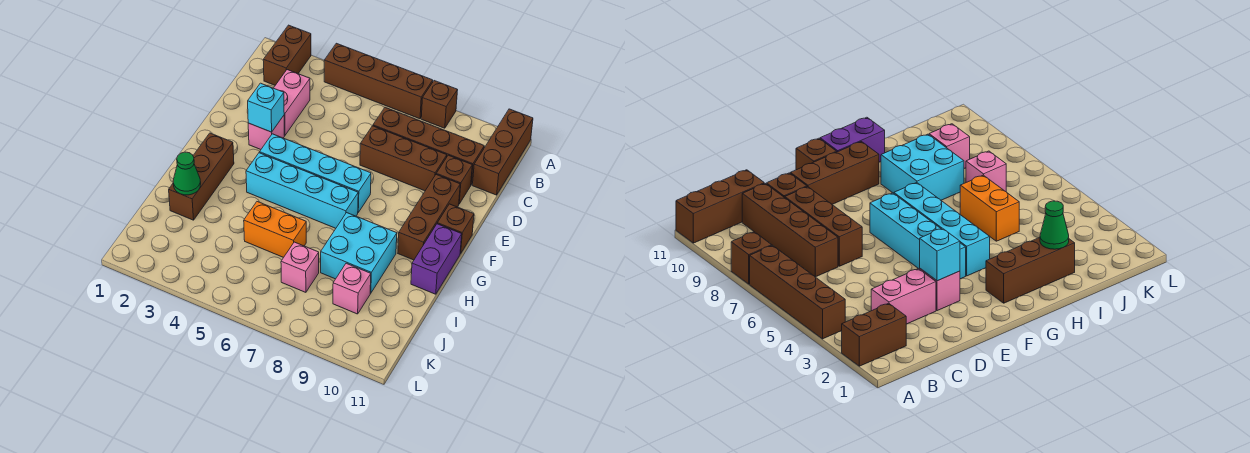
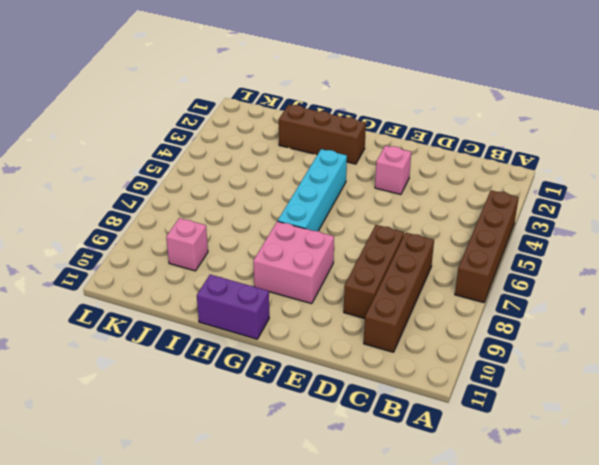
pink brick F8:G9 level 1 -> none
none -> brown brick A2:B2 level 1
none -> brown brick A8 level 1
none -> brown brick A11:C11 level 1

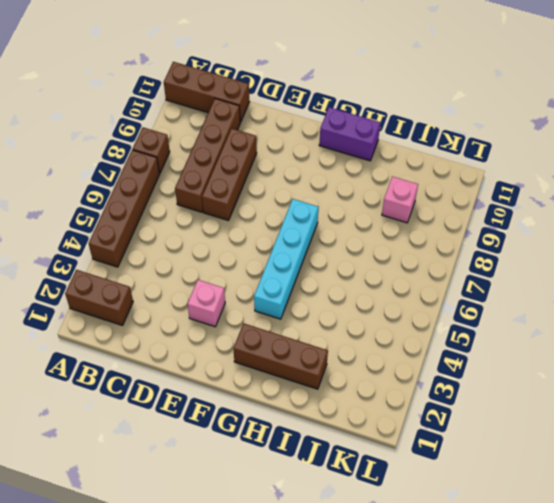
none -> pink brick C3:D3 level 1
none -> brown brick D10 level 1
none -> brown brick E10:G10 level 1

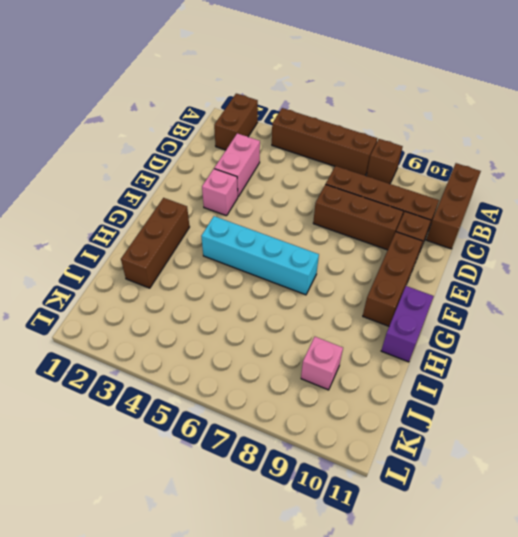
none -> cyan brick F4:F7 level 1
none -> brown brick F11 level 1
none -> cyan brick H8:I9 level 1

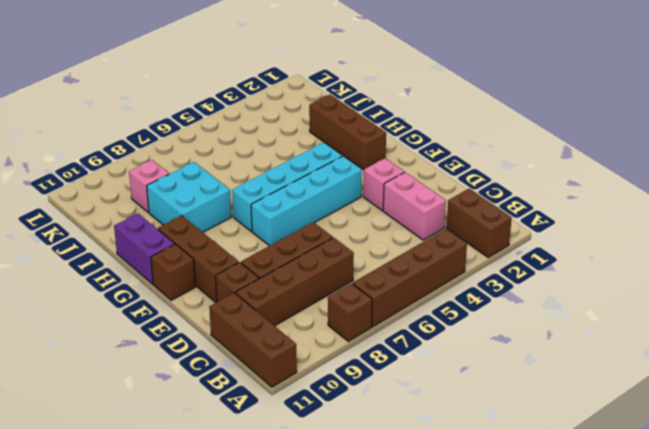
none -> orange brick I5:I6 level 1
none -> pink brick J7 level 1
none -> cyan brick E3 level 2

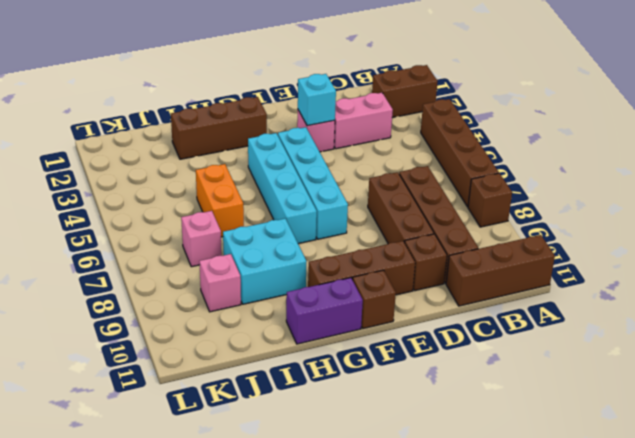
none -> green cone I2 level 2

